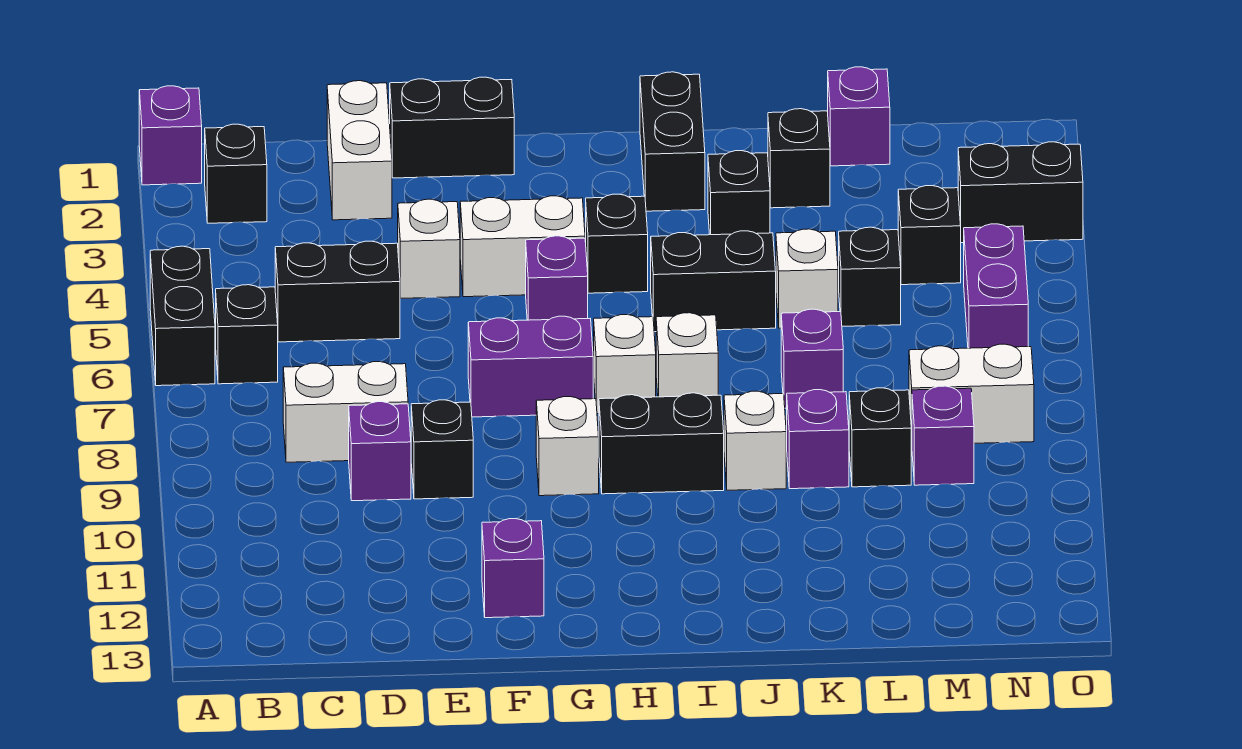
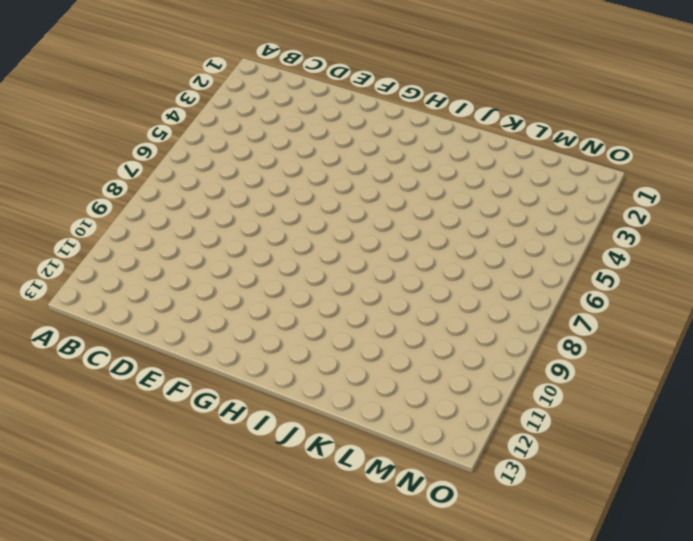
none -> purple brick A1 level 1
none -> black brick A5:A6 level 1
none -> black brick B2 level 1
none -> black brick B6 level 1

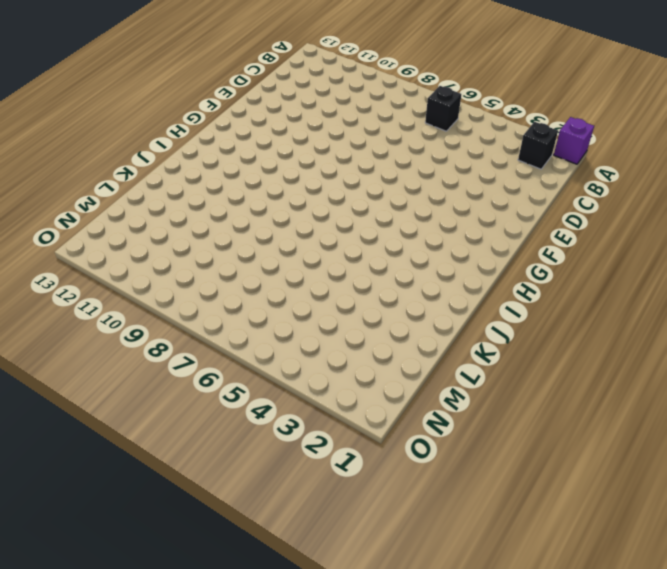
none -> black brick A5:A6 level 1
none -> black brick C5:D5 level 1
none -> white brick C8:D8 level 1
none -> white brick D1:D2 level 1

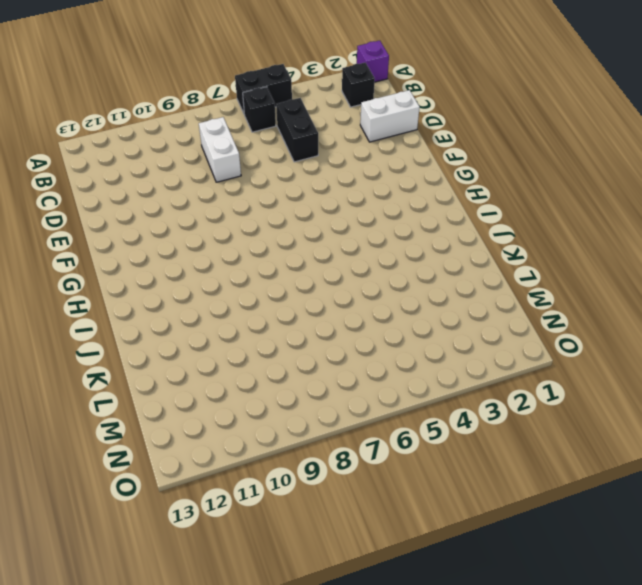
none -> purple brick D9 level 1
none -> black brick E1:F1 level 1
none -> white brick E4 level 1
none -> black brick E9 level 1

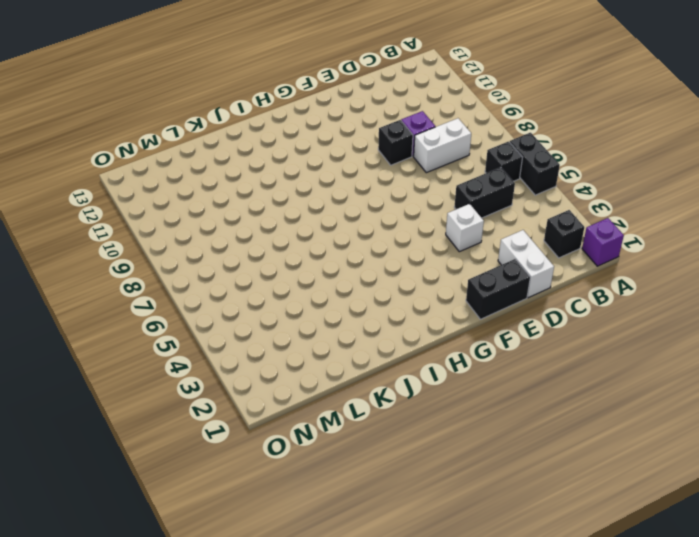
none -> white brick F4:G4 level 1
none -> purple brick F7:G7 level 1
none -> purple brick F12 level 1
none -> purple brick G5 level 1

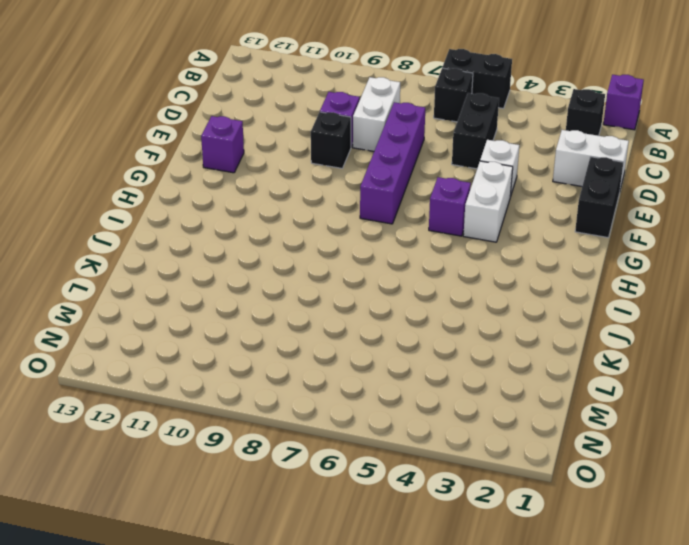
purple brick D7:G7 level 1 -> purple brick F7:G7 level 1
none -> white brick G9 level 1
none -> black brick H4 level 1
none -> white brick H7 level 1
none -> black brick H9:I9 level 1

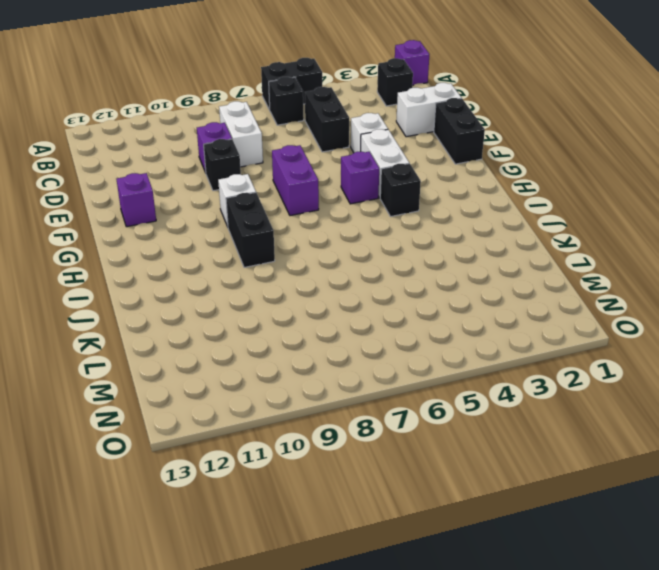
none -> white brick H7 level 1
none -> black brick I1:I2 level 1
none -> black brick I5:J5 level 1
none -> white brick I7 level 1

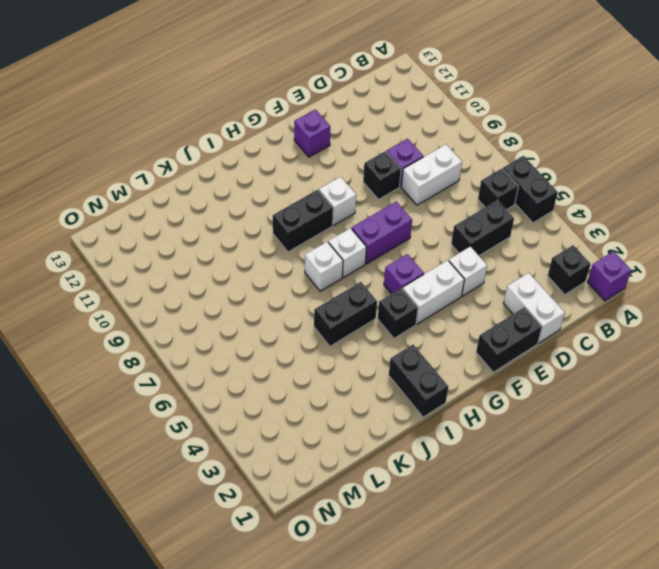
none -> black brick J3 level 1
none -> white brick J9 level 1
none -> black brick K2 level 1
none -> white brick K5 level 1

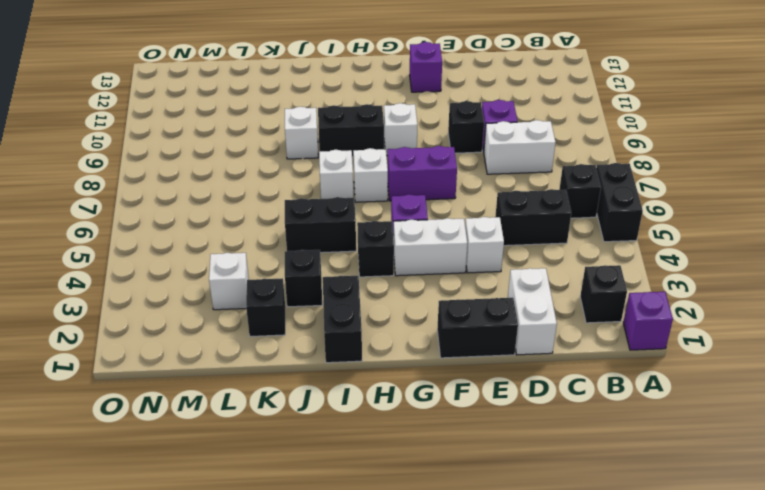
white brick L3 level 1 -> white brick K5 level 1
none -> purple brick K7 level 1
none -> purple brick K9 level 1
none -> purple brick L1 level 1
none -> black brick L5 level 1

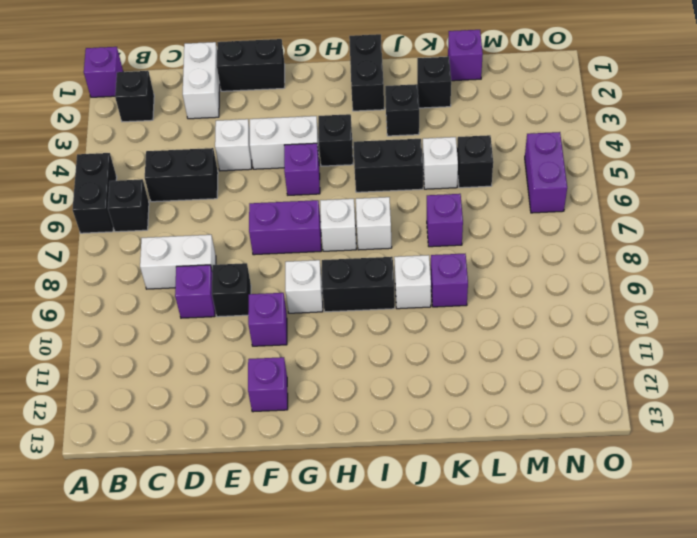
purple brick F10 level 1 -> purple brick M9 level 1
none -> black brick L9 level 1
none -> black brick M4 level 1
none -> white brick M8:N8 level 1
none -> black brick N3:O3 level 1

